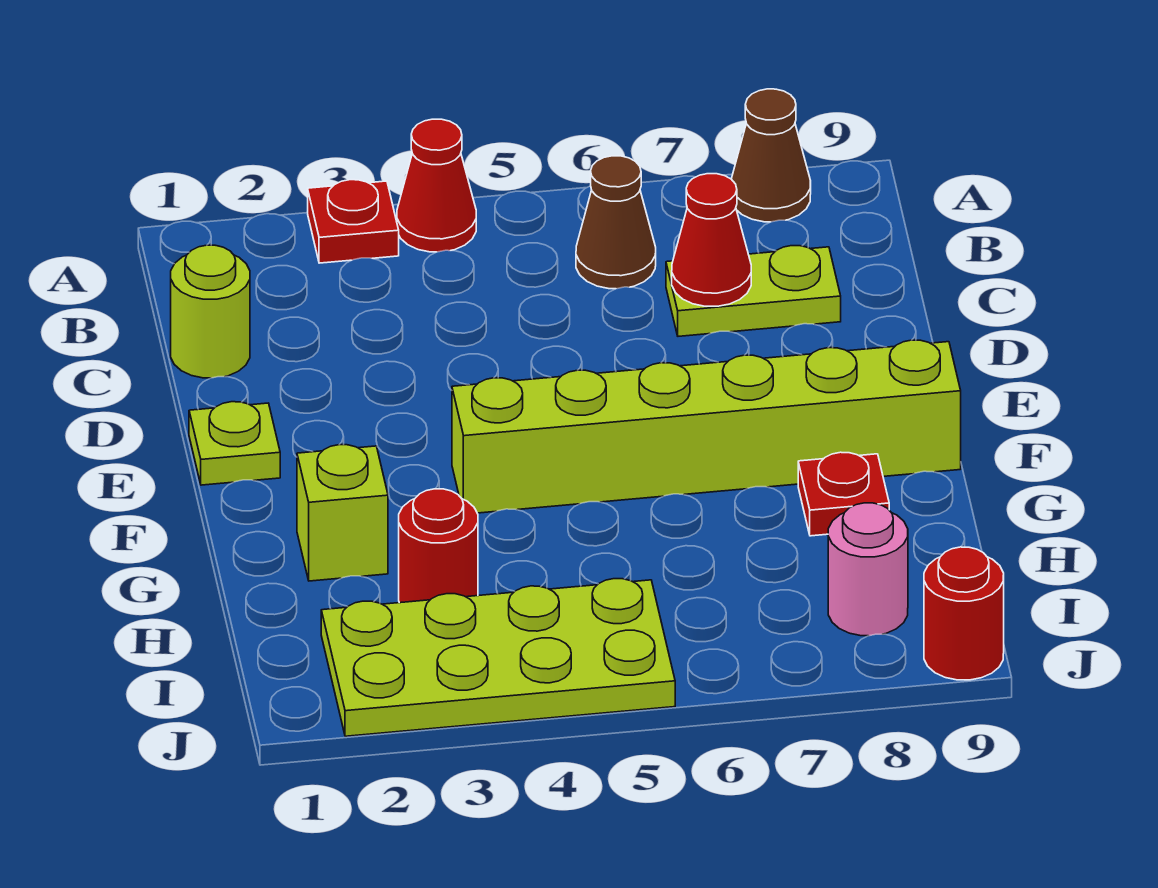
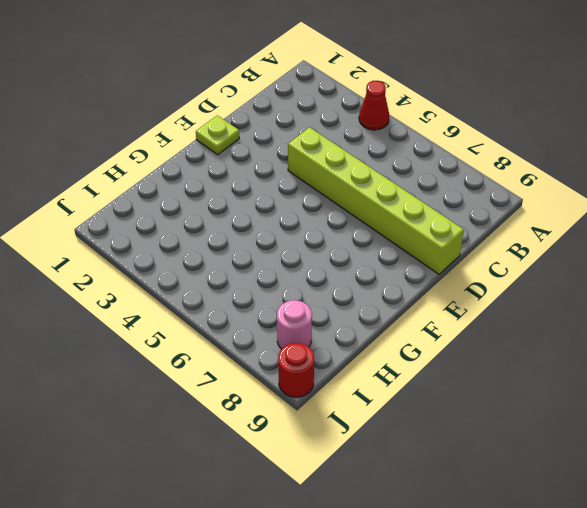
lime brick D4:D9 level 1 -> lime brick F4:F9 level 1
none -> red plate A3 level 1
none -> brown cone A8 level 1
none -> brown cone B6 level 1

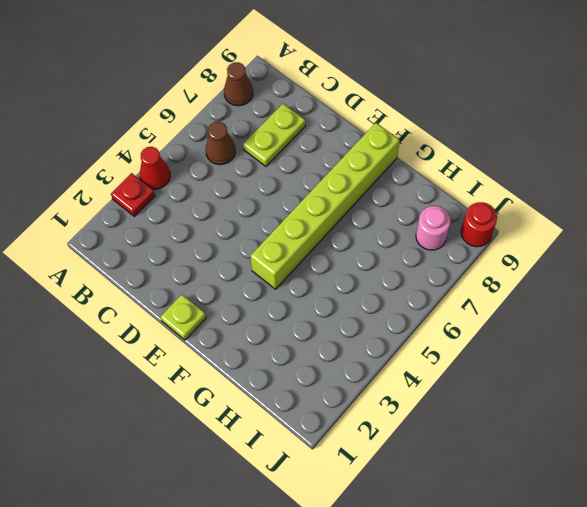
none -> lime round brick C1 level 1
none -> lime brick G2 level 1
none -> red plate G8 level 1

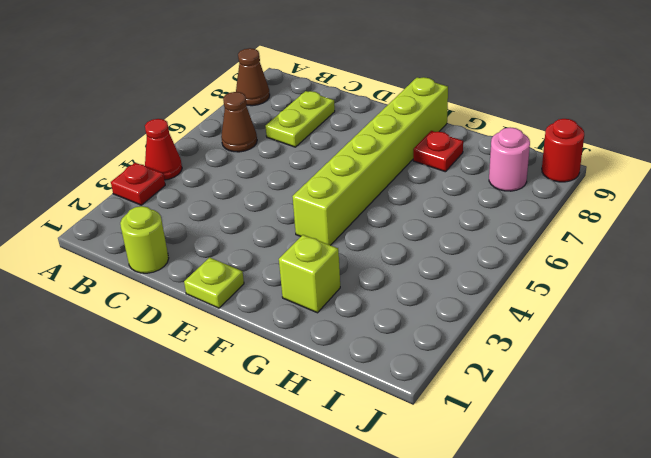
none -> red round brick H3 level 1
none -> lime plate I2:J5 level 1
none -> red cone C7 level 2

